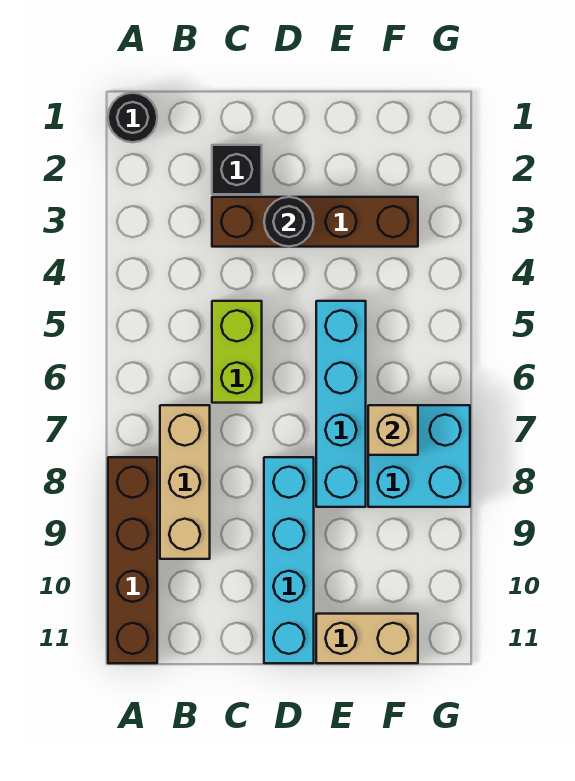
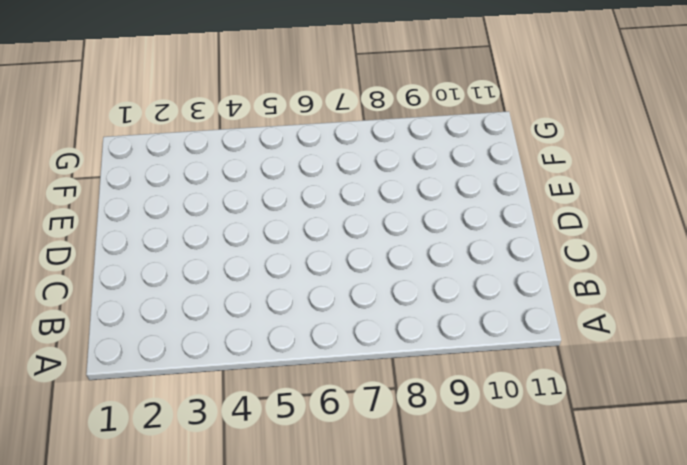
none -> black round brick A1 level 1
none -> brown brick A8:A11 level 1
none -> tan brick B7:B9 level 1

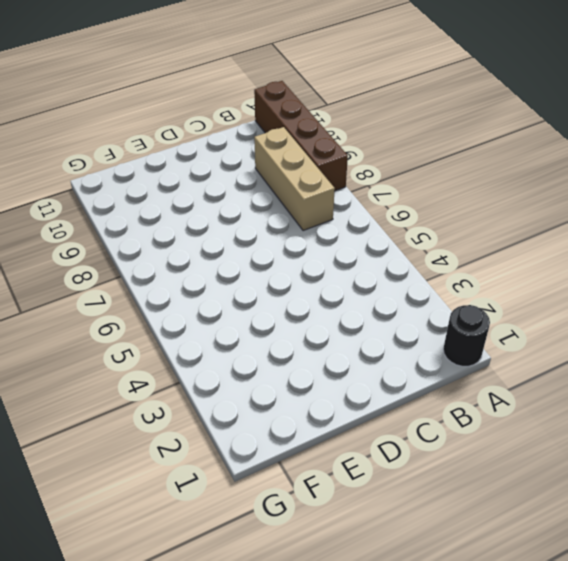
none -> black brick C2 level 1
none -> brown brick C3:F3 level 1
none -> lime brick C5:C6 level 1

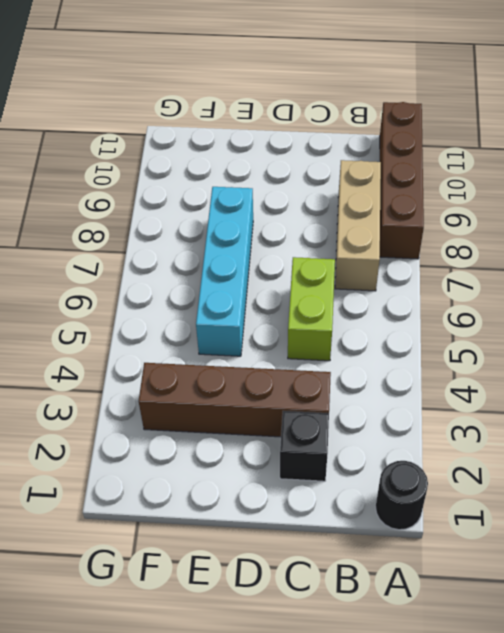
none -> cyan brick D8:D11 level 1
none -> tan brick E11:F11 level 1
none -> cyan brick F7:G8 level 1

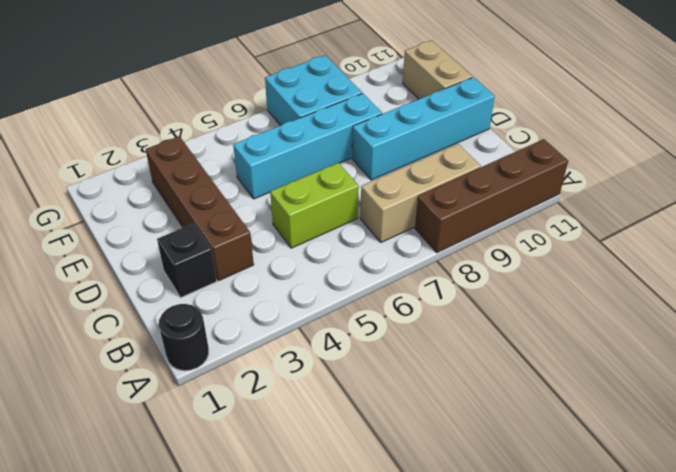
none -> black round brick D3 level 2
none -> tan brick F7 level 2

